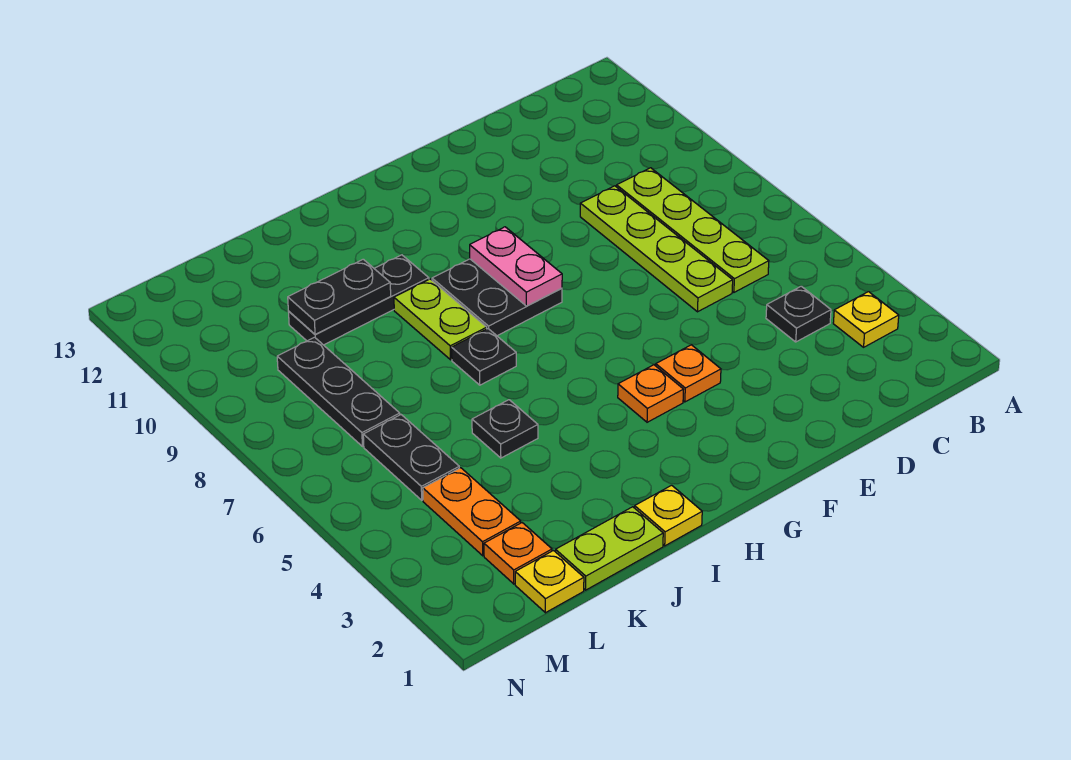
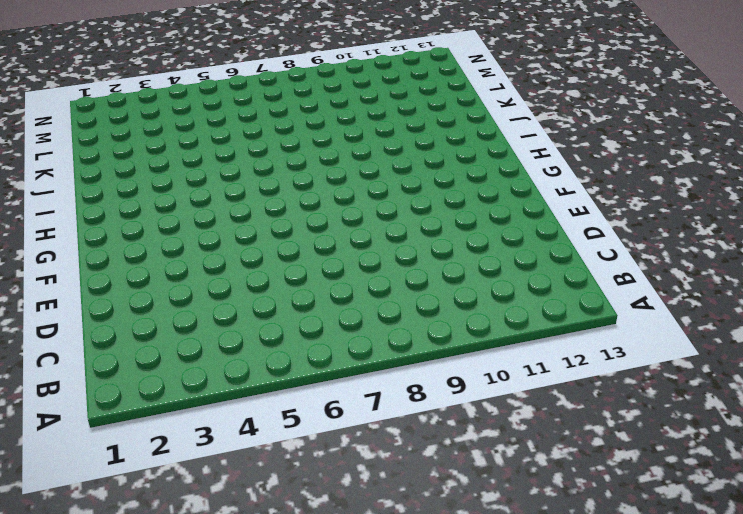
none -> yellow plate B3 level 1
none -> black plate C4 level 1
none -> lime plate C6:C9 level 1

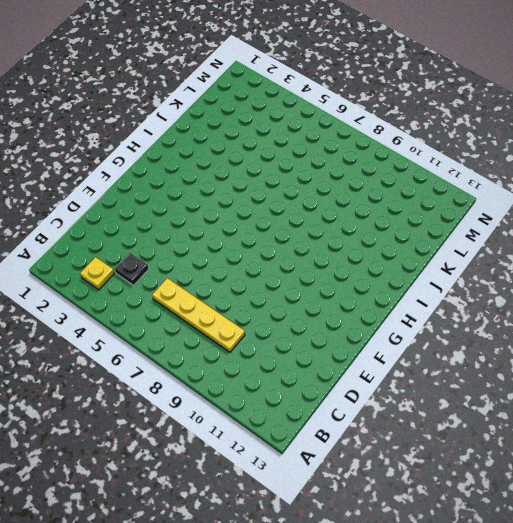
yellow plate C6:C9 level 1 -> lime plate C6:C9 level 1
none -> lime plate D6:D9 level 1
none -> orange plate F4 level 1
none -> orange plate G4 level 1

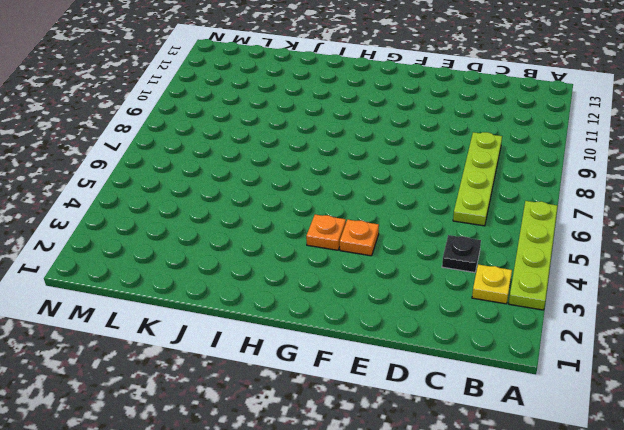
lime plate A3:A6 level 1 -> lime plate D6:D9 level 1
none -> black plate G8:H9 level 1
none -> yellow plate I1 level 1
none -> black plate I7 level 1

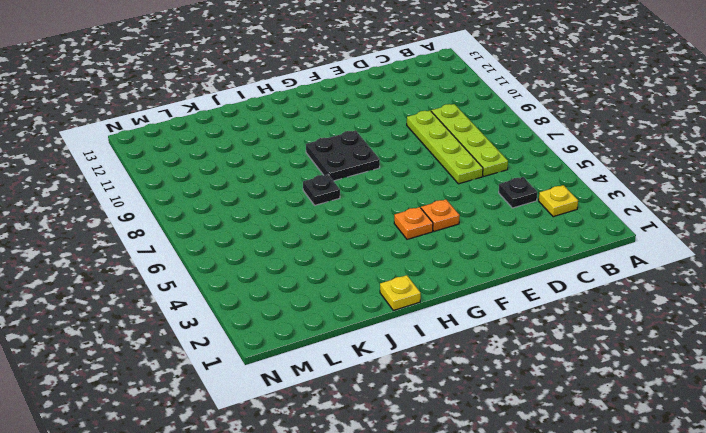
none -> lime plate I8:I9 level 1
none -> black plate I10:K10 level 1
none -> lime plate J1:K1 level 1

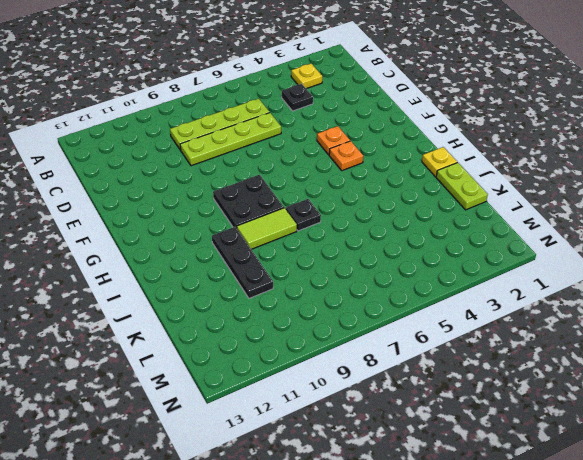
lime tile I8:I9 level 1 -> lime plate I8:I9 level 1
none -> black plate J5 level 1
none -> yellow plate L1 level 1
none -> orange plate L2 level 1

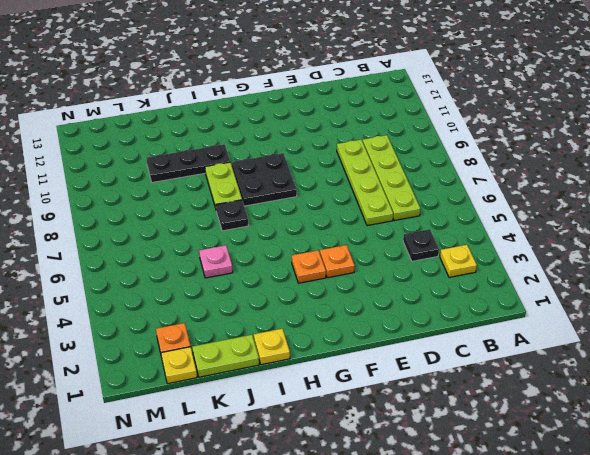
pink plate J5 level 1 -> black plate J5 level 1
none -> orange plate L3:L4 level 1
none -> black plate L5:L6 level 1
none -> black plate L7:L9 level 1

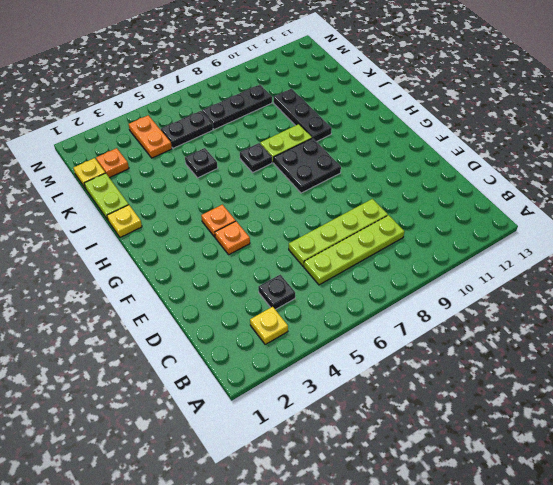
orange plate L4:M4 level 1 -> orange plate L3:L4 level 1
none -> pink plate G8:G9 level 2
none -> black plate J10:K10 level 2

